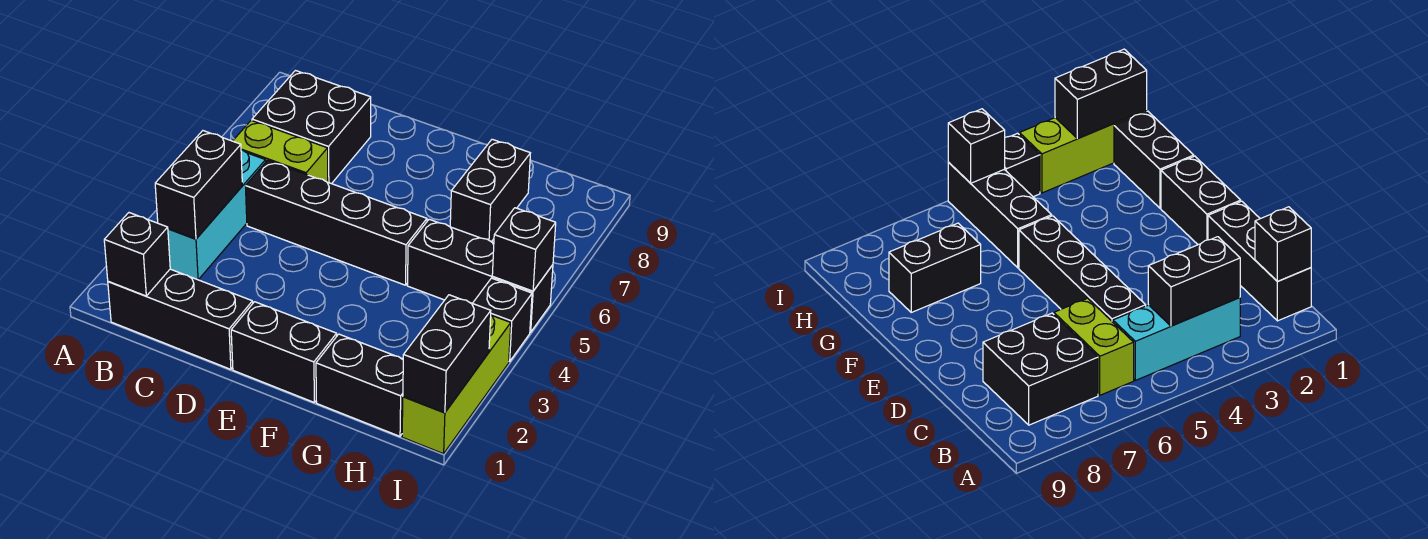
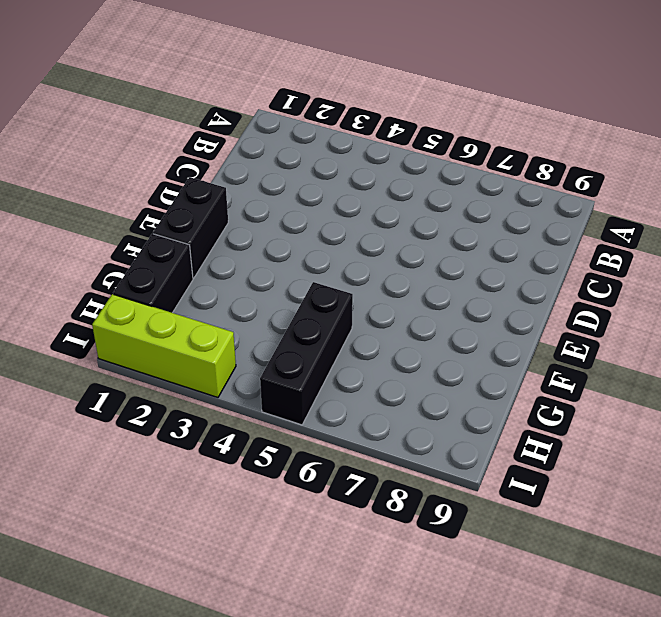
none -> black brick B1:D1 level 1
none -> cyan brick B3:B5 level 1
none -> lime brick B6:C6 level 1

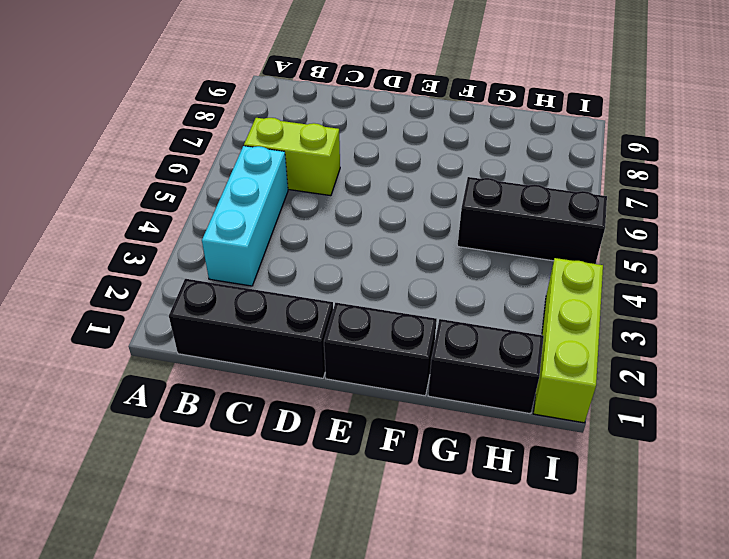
none -> black brick B7:C8 level 1
none -> black brick C5:F5 level 1
none -> black brick G7:G8 level 1

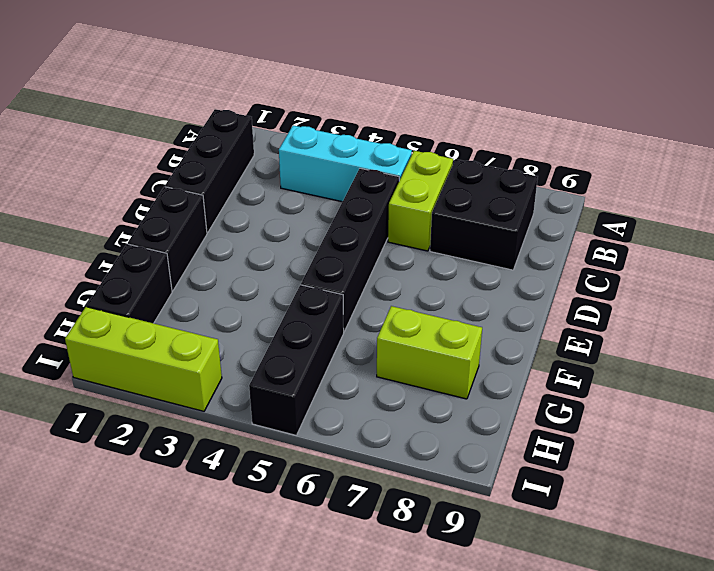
lime brick G7:G8 level 1 -> black brick G7:G8 level 1
none -> black brick I4 level 1
none -> black brick B1 level 2
none -> black brick B3:B4 level 2

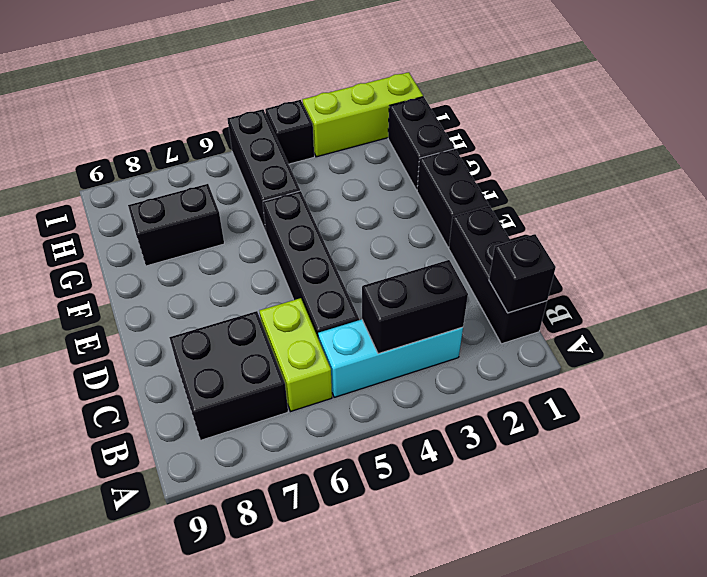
none -> black brick I1:I2 level 2
none -> black brick I5 level 2

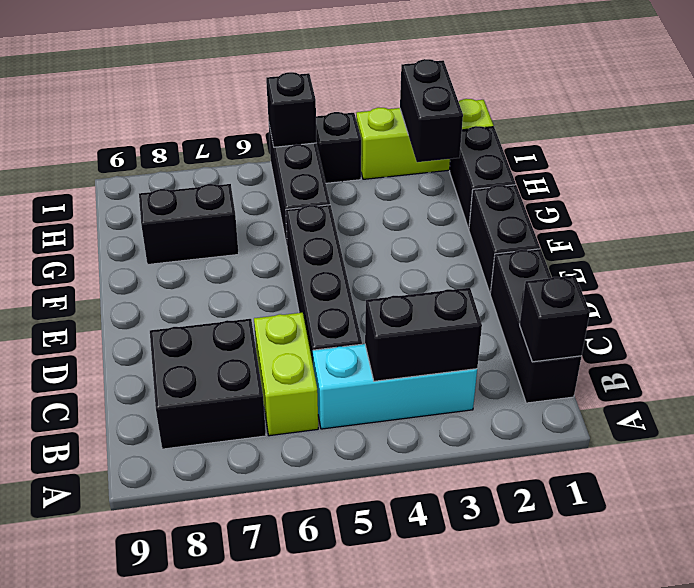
black brick H2:I2 level 2 -> black brick I1:I2 level 2

